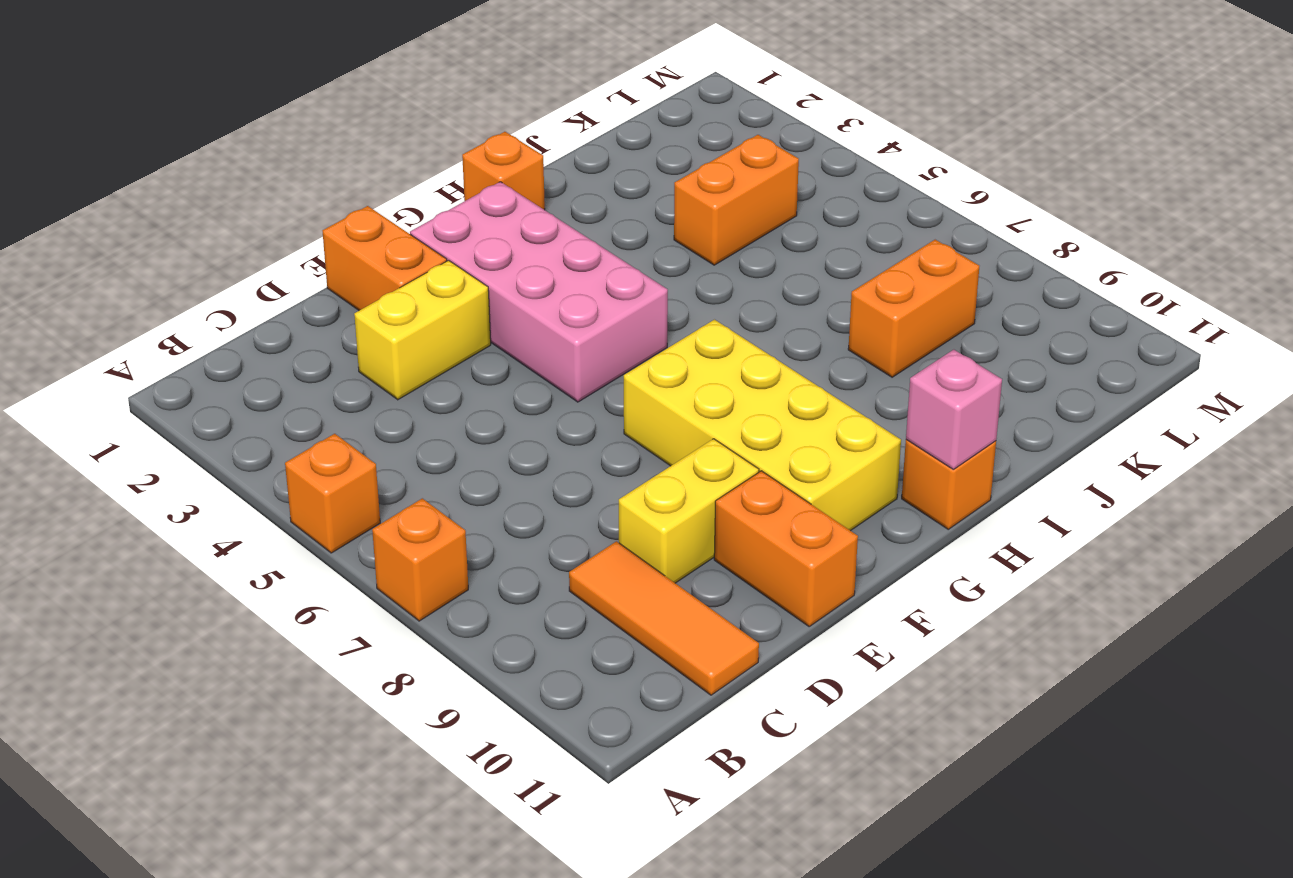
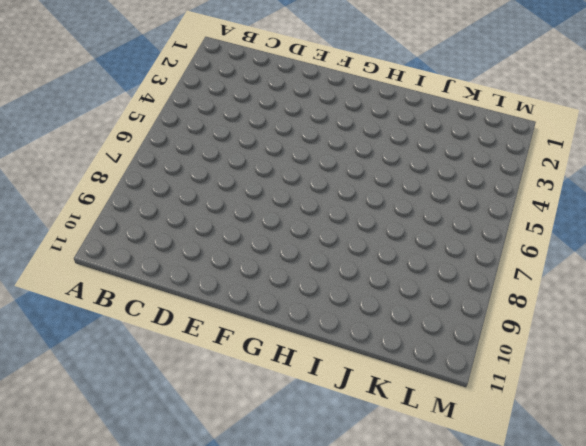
none -> orange brick A5 level 1
none -> orange brick A7 level 1
none -> orange tile C9:C11 level 1

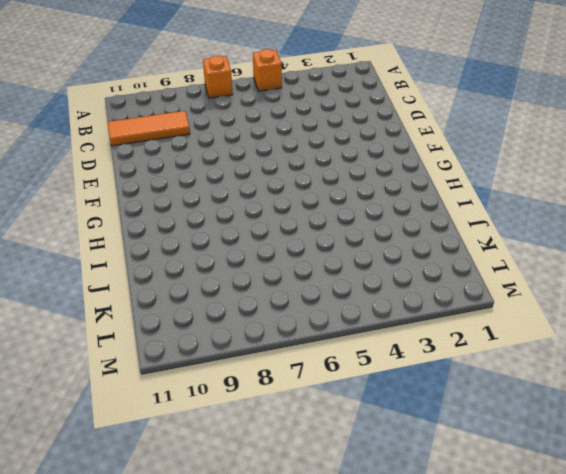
none -> yellow brick D3:E3 level 1
none -> yellow brick D9:E9 level 1
none -> orange brick E1:E2 level 1

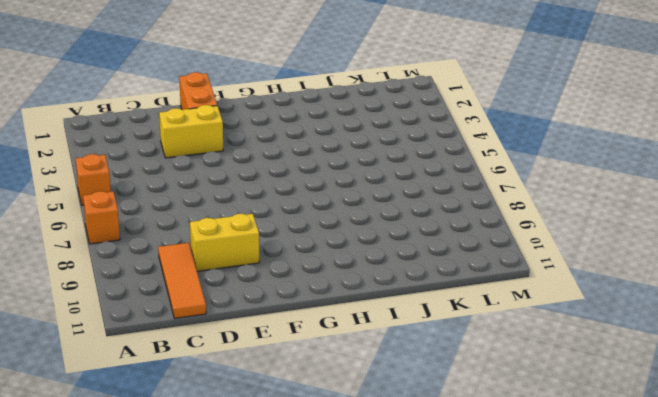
none -> orange brick E10:E11 level 1
none -> pink brick F2:G5 level 1
none -> yellow brick F7:G10 level 1

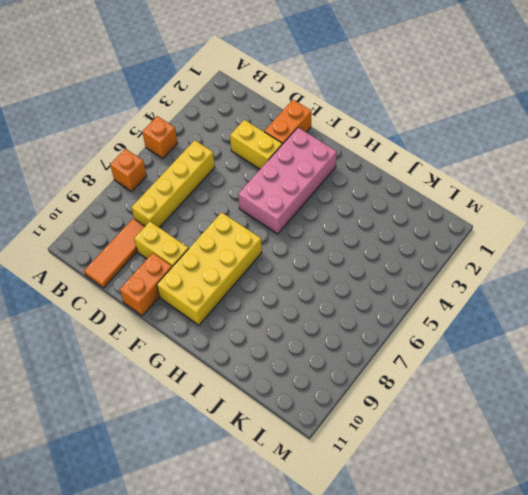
yellow brick C5:C8 level 1 -> none
none -> orange brick H1 level 1
none -> orange brick H11 level 1
none -> orange brick J4:K4 level 1

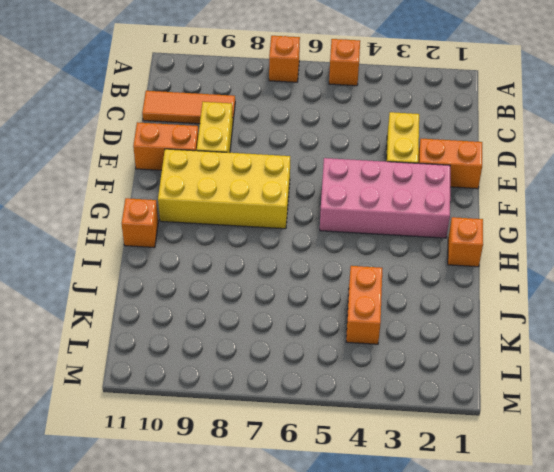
none -> orange brick J8:K8 level 1
none -> pink brick H11 level 2

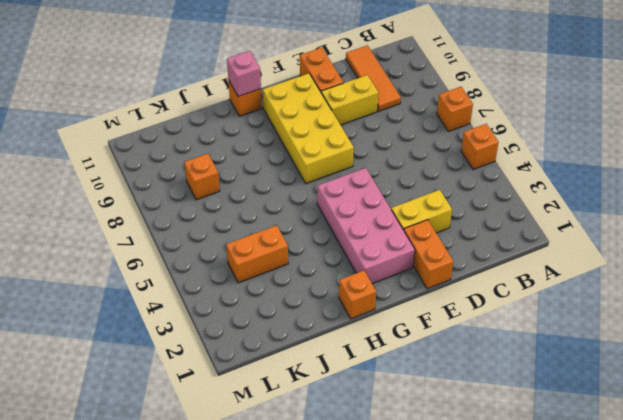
orange brick K8 level 1 -> orange brick J8:K8 level 1

